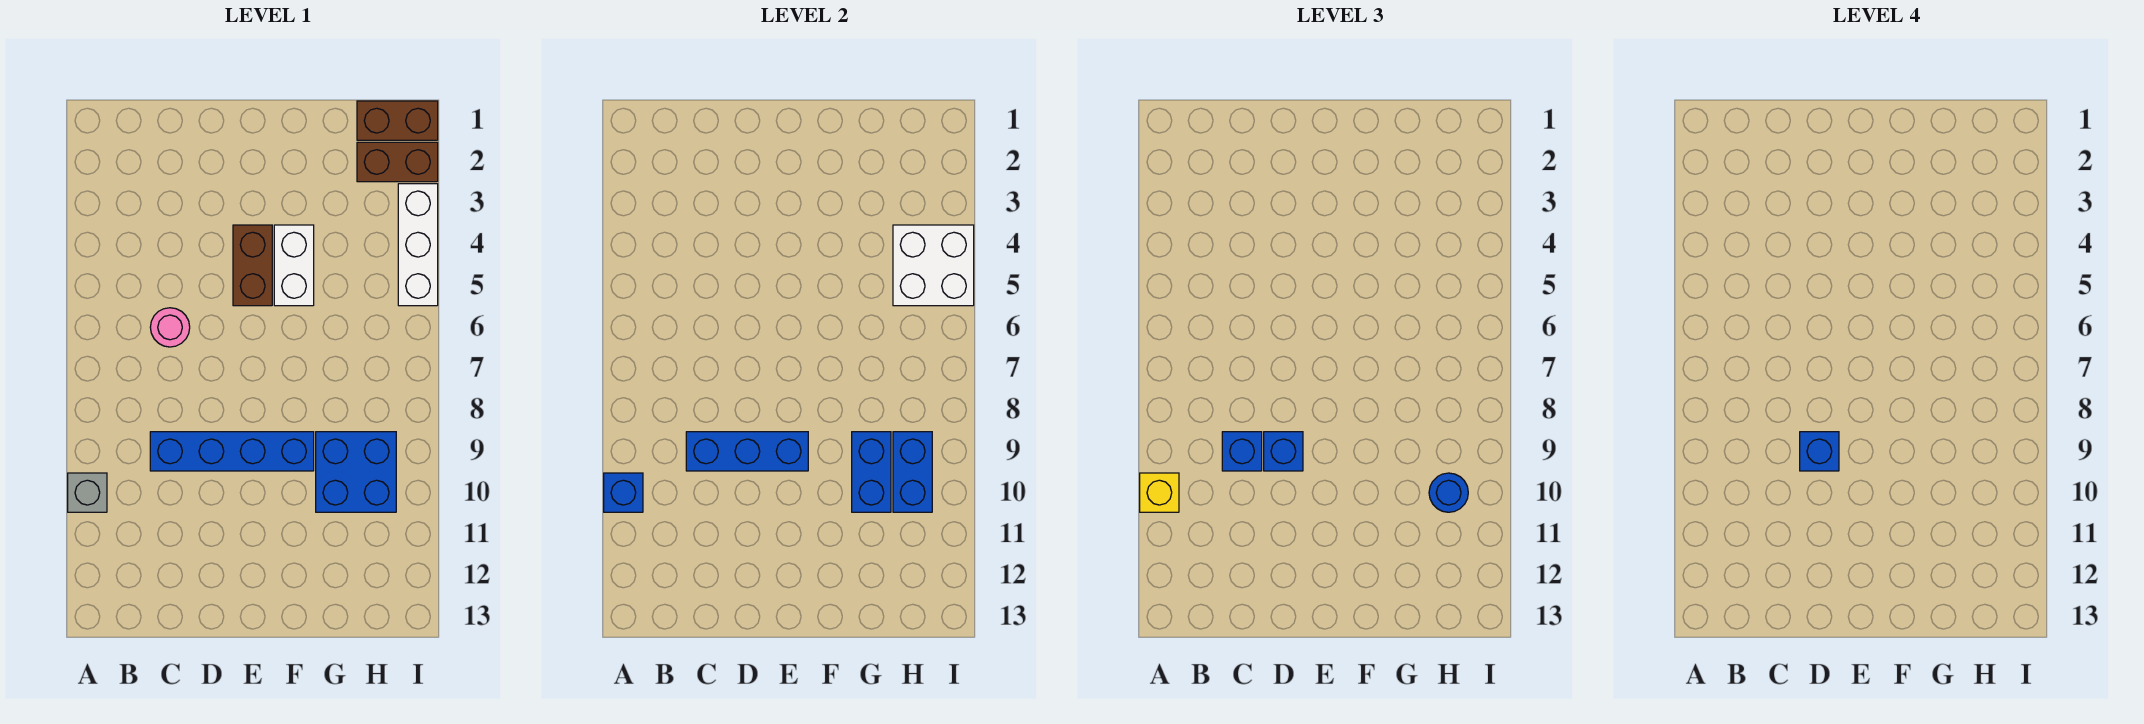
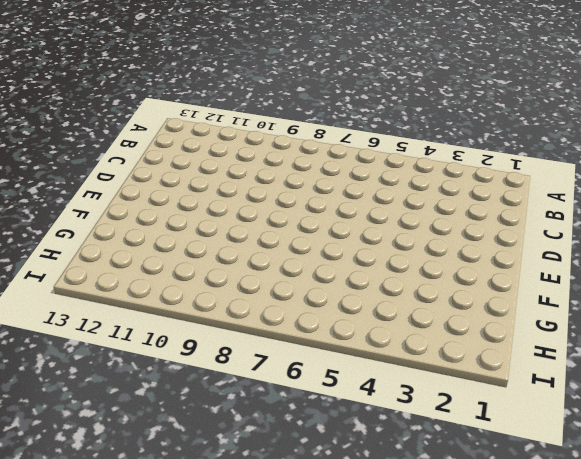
none -> grey brick A10 level 1
none -> pink round brick C6 level 1
none -> blue brick C9:F9 level 1

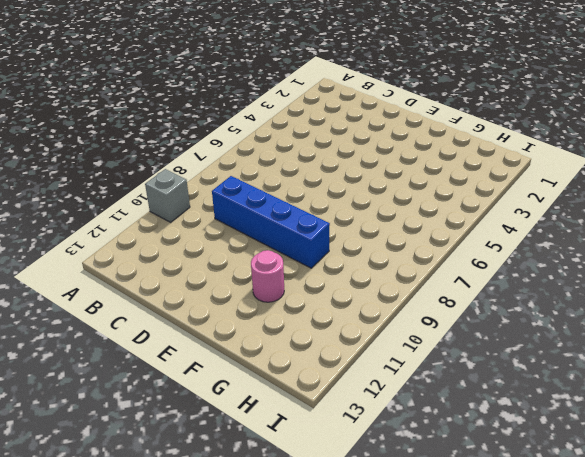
pink round brick F11 level 1 -> pink round brick C6 level 1
none -> brown brick E4:E5 level 1
none -> white brick F4:F5 level 1
none -> blue brick G9:H10 level 1

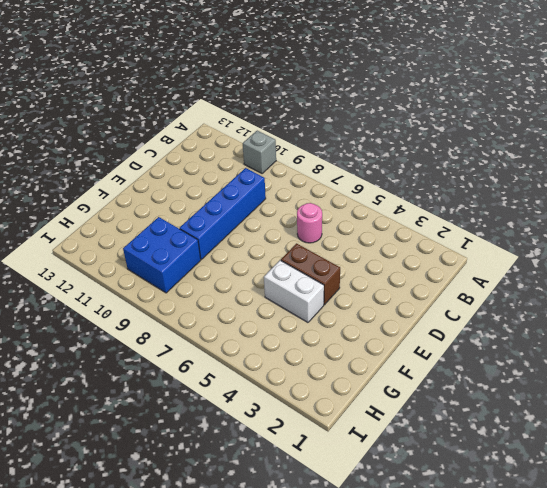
none -> brown brick H1:I1 level 1
none -> brown brick H2:I2 level 1
none -> white brick I3:I5 level 1

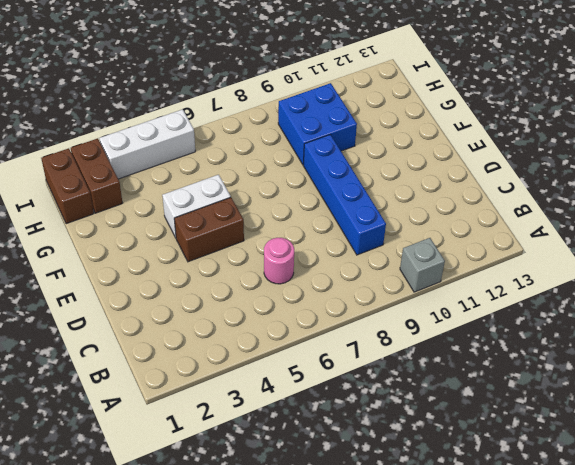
none -> blue brick A10 level 2
none -> blue brick C9:E9 level 2
none -> blue brick G9:G10 level 2

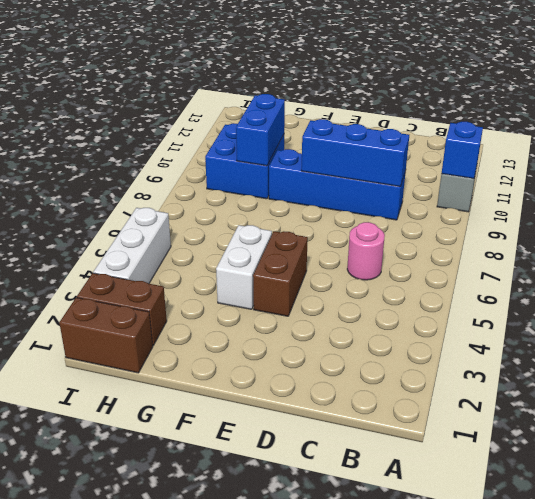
none -> white brick H4:I5 level 2
none -> blue brick H9:H10 level 2
none -> yellow brick A10 level 3

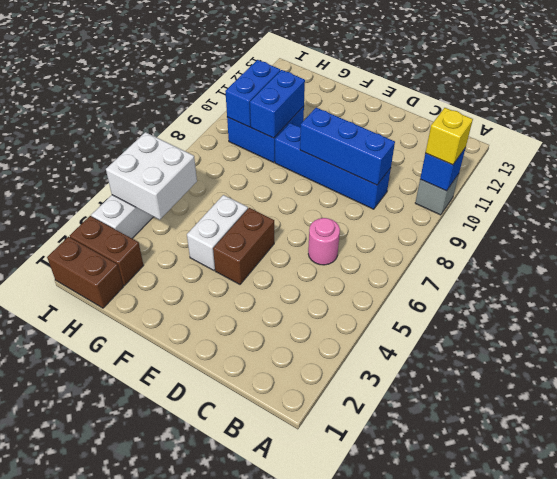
none -> blue brick C9 level 3
none -> blue brick D9 level 3
none -> blue round brick H10 level 3

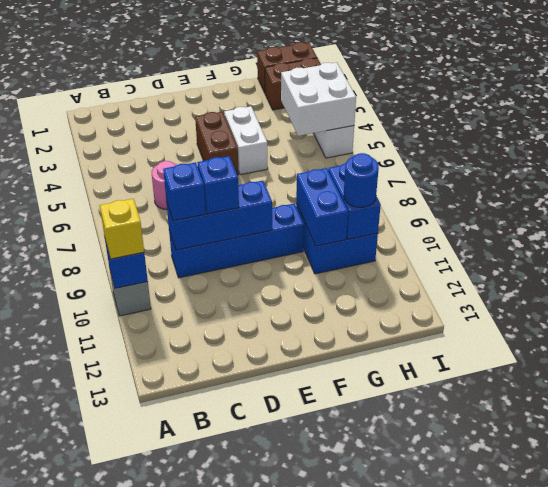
none -> blue brick D9 level 4

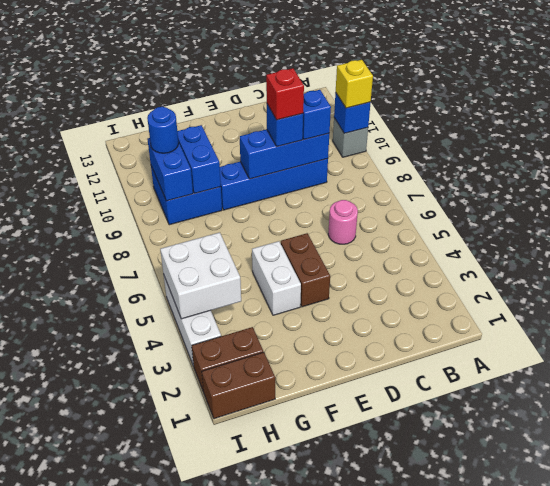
red brick D9 level 4 -> blue brick D9 level 4

